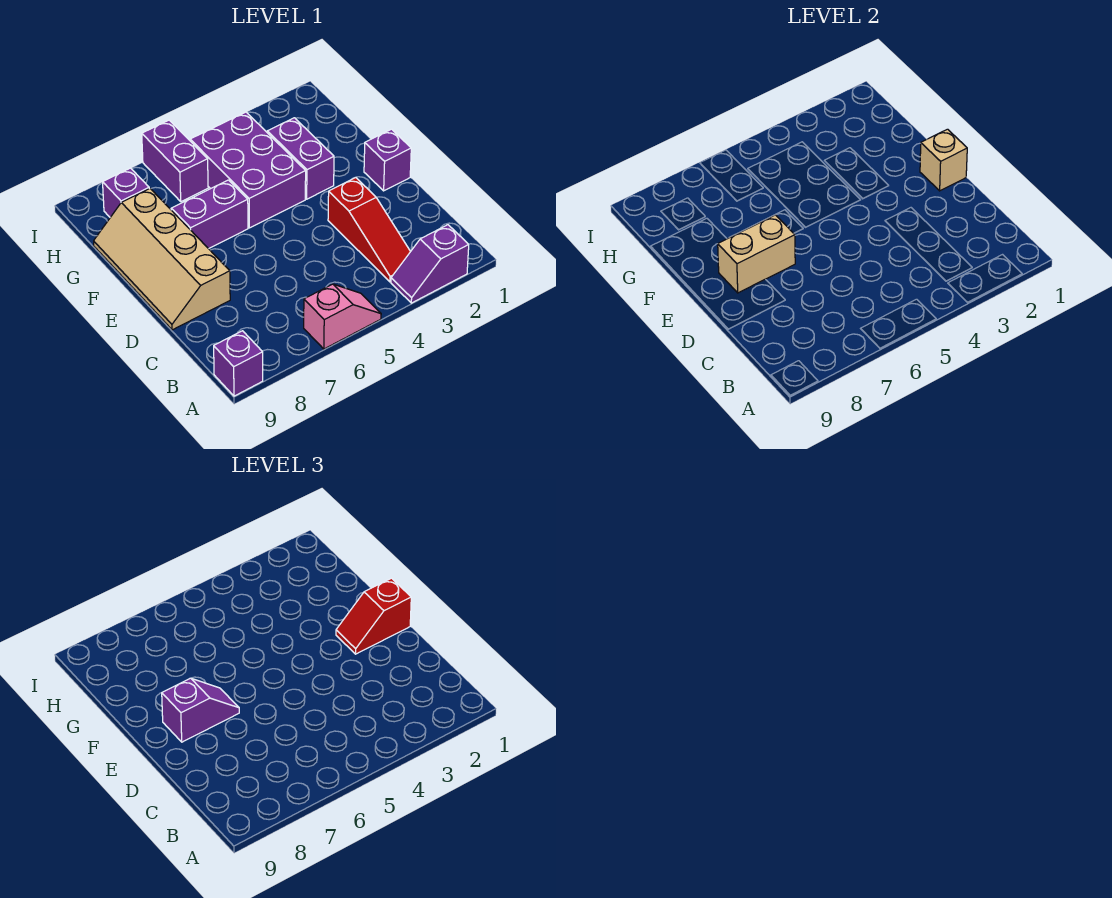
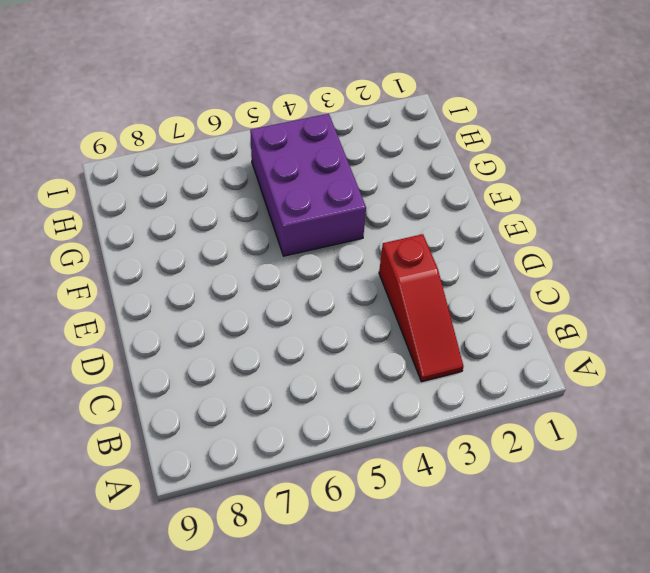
none -> purple slope A2:A3 level 1 top 2
none -> pink slope A5:A6 level 1 top 6
none -> purple brick A9 level 1

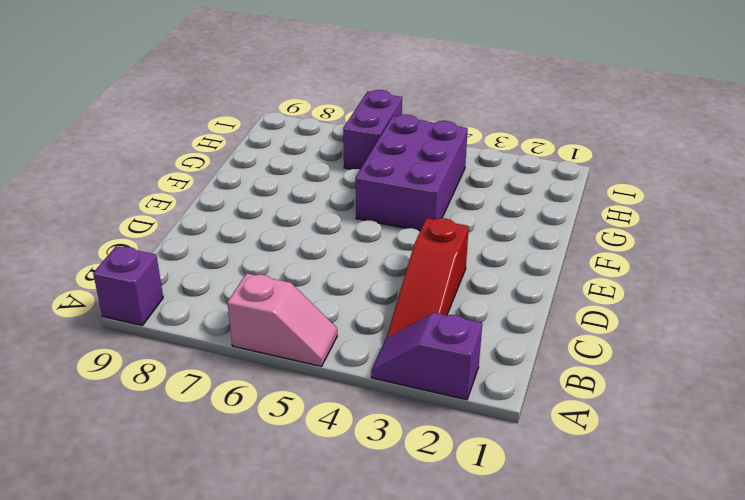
none -> tan slope D8:G9 level 1 top 8
none -> purple brick E1 level 1
none -> purple brick F3:G3 level 1

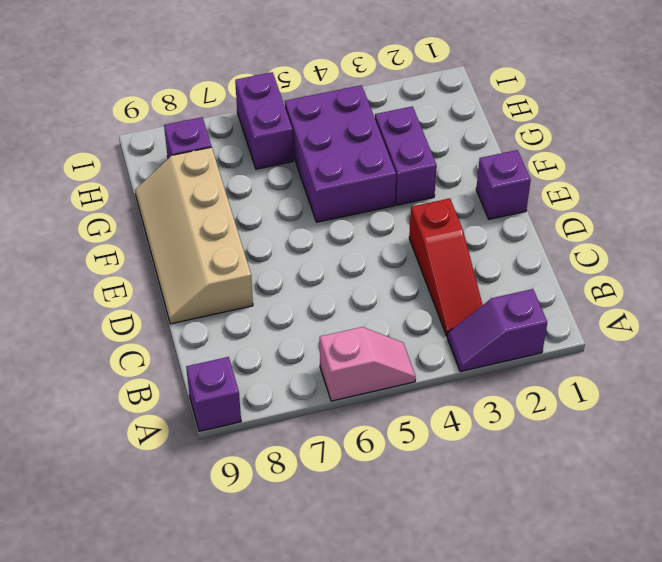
none -> purple brick F6:F7 level 1
none -> tan brick E1 level 2
none -> tan brick E7:E8 level 2

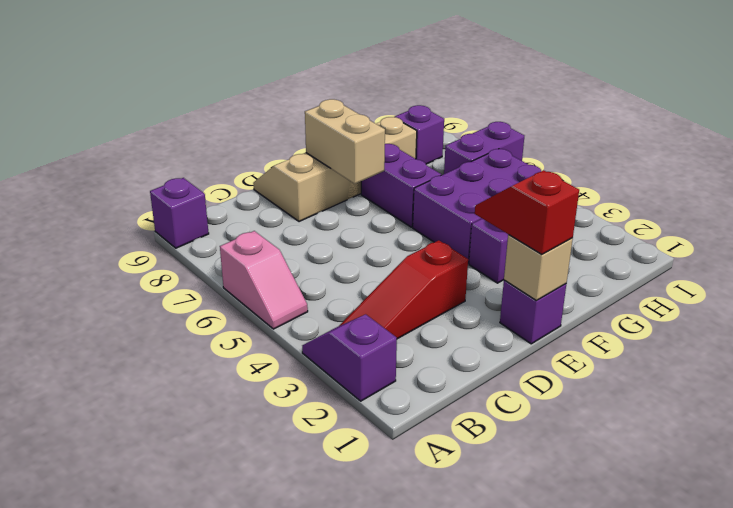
none -> purple slope E7:E8 level 3 top 8

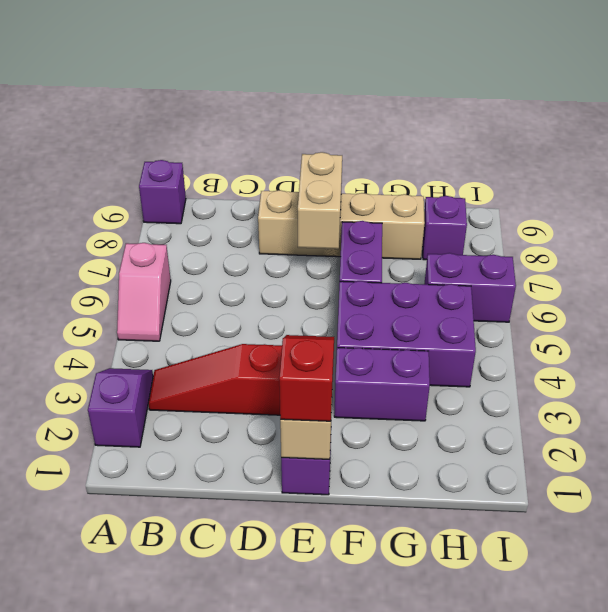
none -> purple slope E7:E8 level 3 top 8

